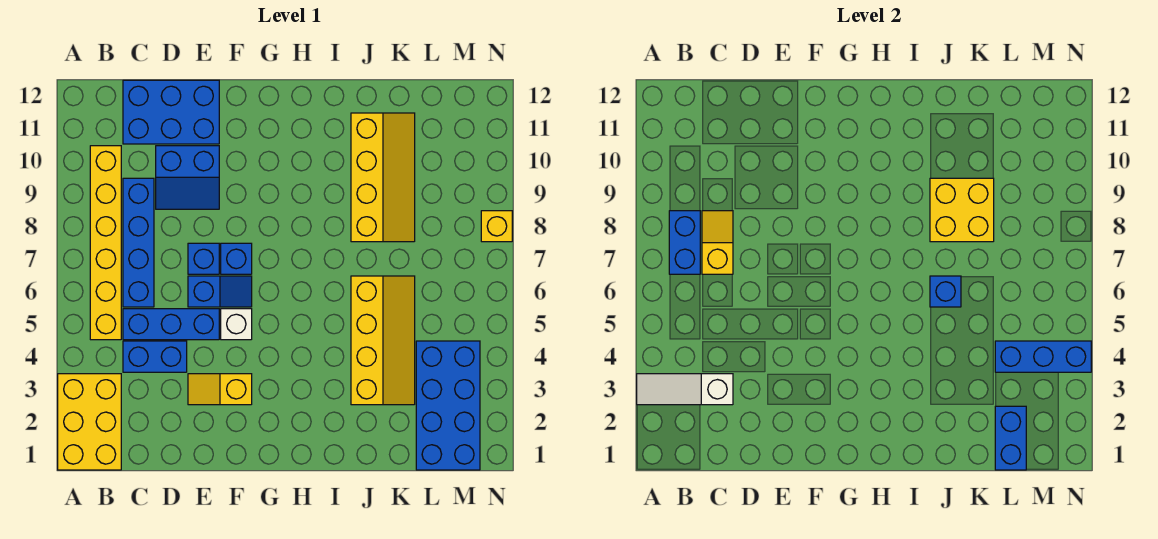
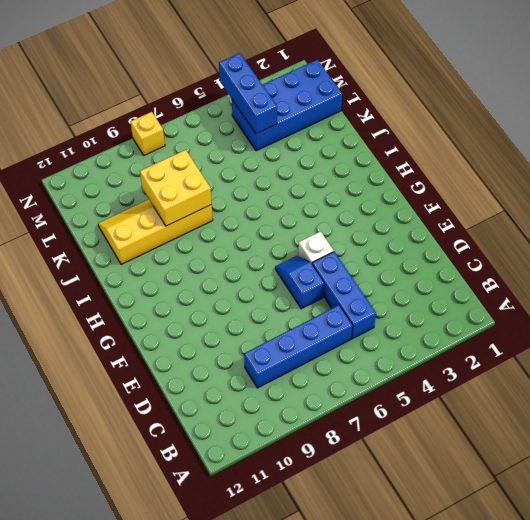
none -> yellow brick A1:B3 level 1
none -> yellow brick B5:B10 level 1
none -> blue brick C4:D4 level 1

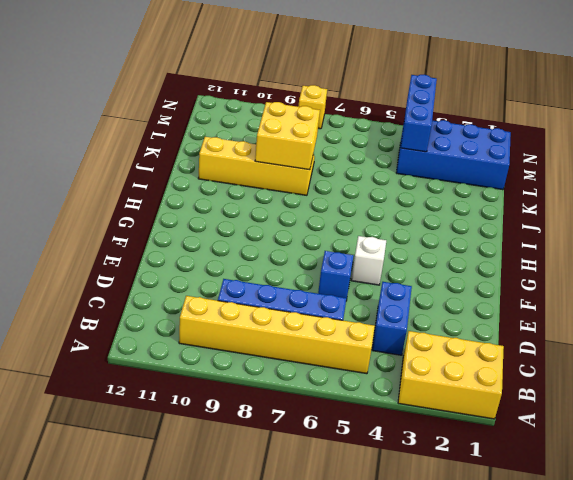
none -> blue brick C5:E5 level 1
none -> blue brick C11:E12 level 1
none -> blue slope D9:E10 level 1 top 10

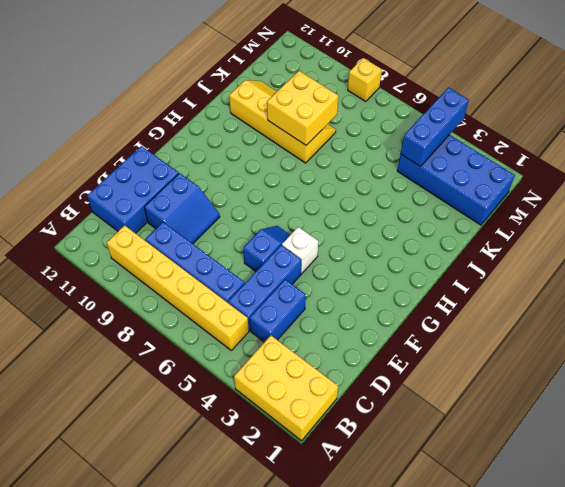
none -> yellow slope E3:F3 level 1 top F
none -> blue brick E7 level 1
none -> blue brick F7 level 1

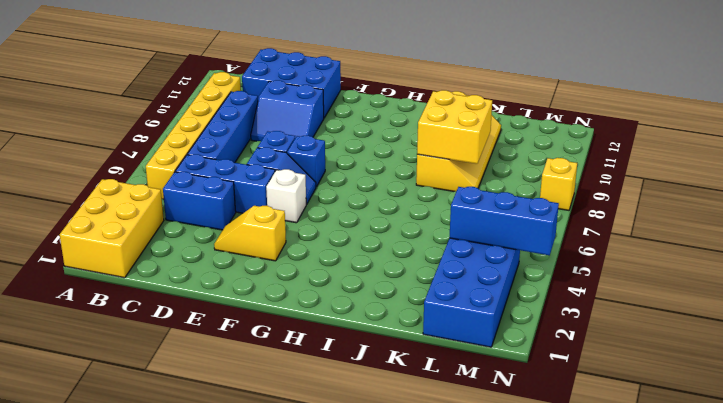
none -> yellow slope J3:K6 level 1 top J
none -> white slope A3:C3 level 2 top C
none -> blue brick B7:B8 level 2

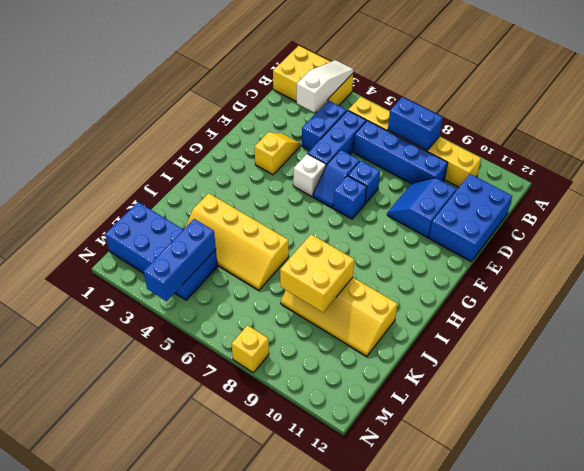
none -> yellow slope C7:C8 level 2 top 7
none -> blue brick J6 level 2
none -> blue brick L1:L2 level 2

